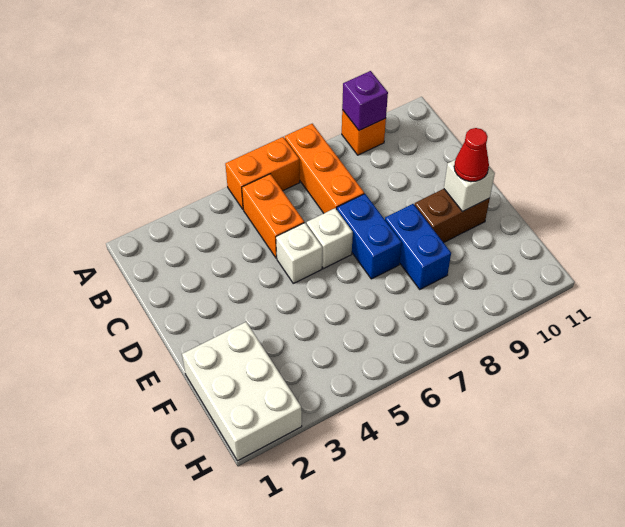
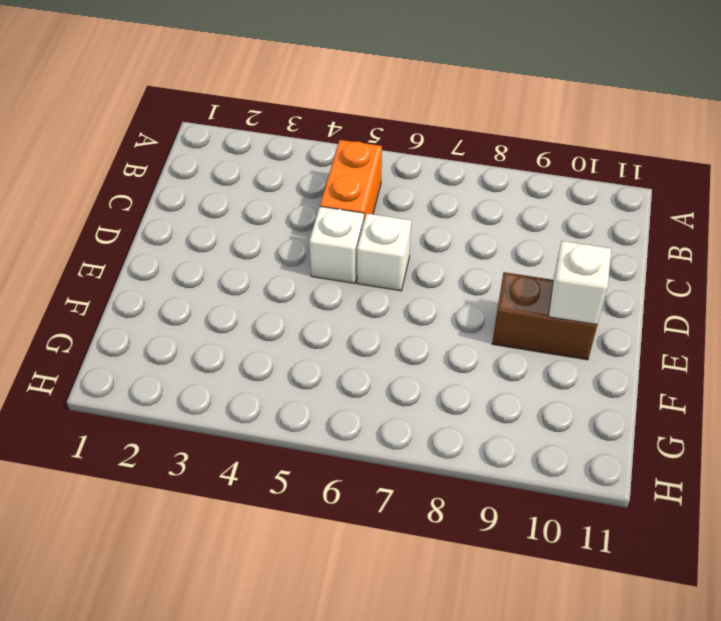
none -> orange brick A5:A6 level 1
none -> orange brick A7:C7 level 1
none -> orange brick A9 level 1

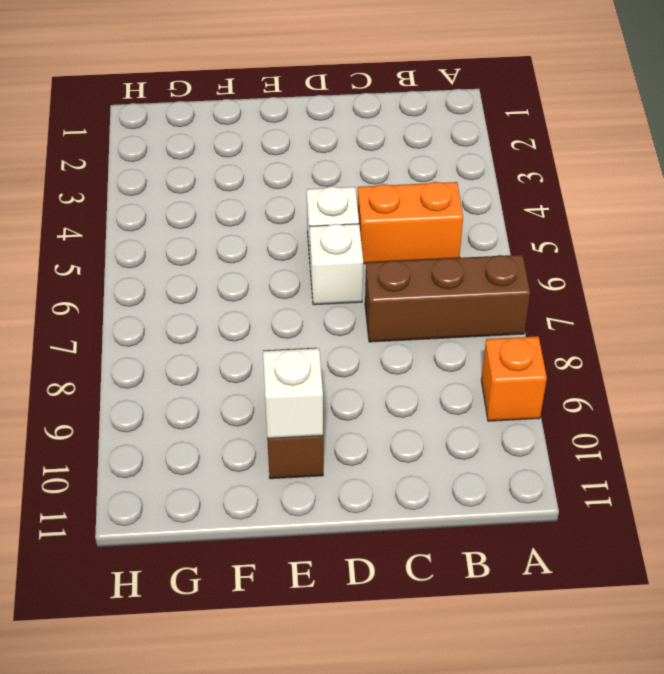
brown brick A7:C7 level 1 -> orange brick A7:C7 level 1
none -> orange brick A5:A6 level 1
none -> blue brick D7:E7 level 1
none -> blue brick E8:F8 level 1

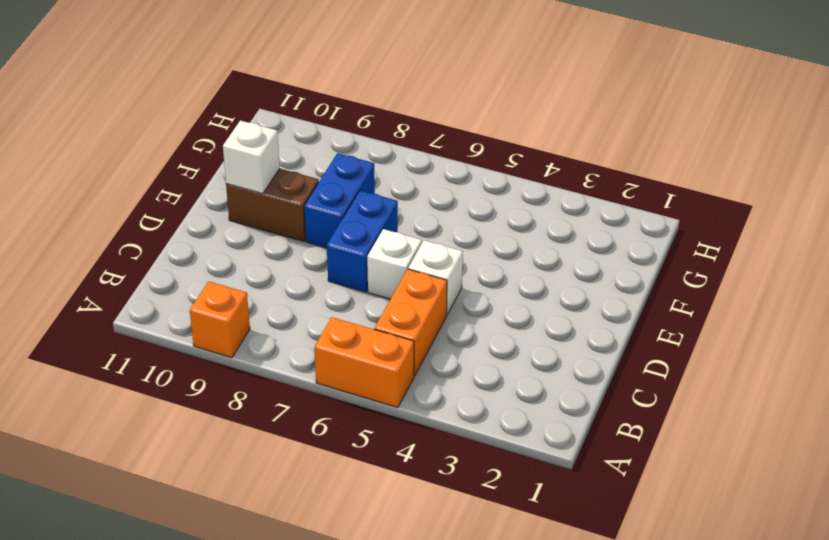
none -> orange brick A7:C7 level 1
none -> white brick F1:H2 level 1
none -> purple brick A9 level 2

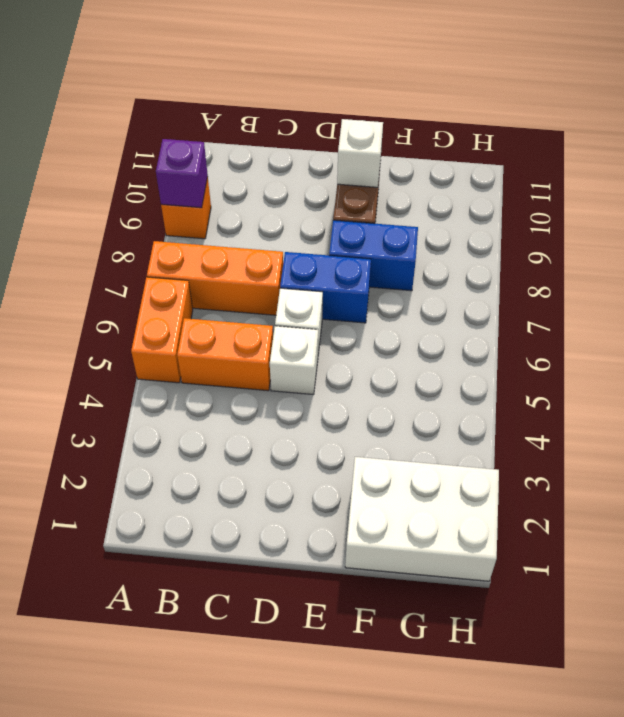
none -> red cone E10 level 3

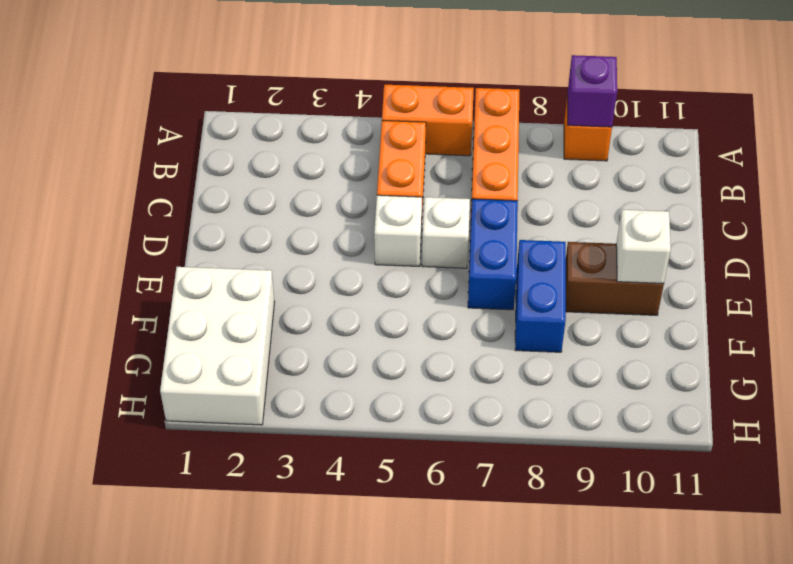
none -> red cone E10 level 3

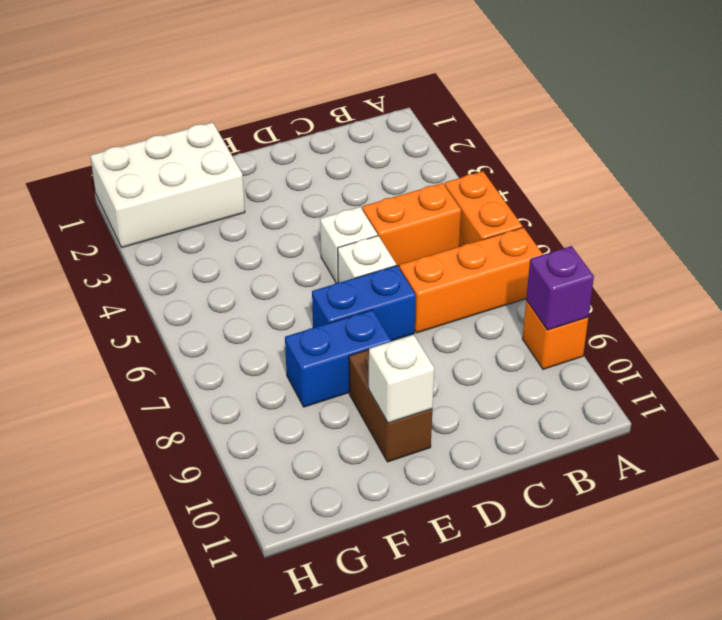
none -> red cone E10 level 3

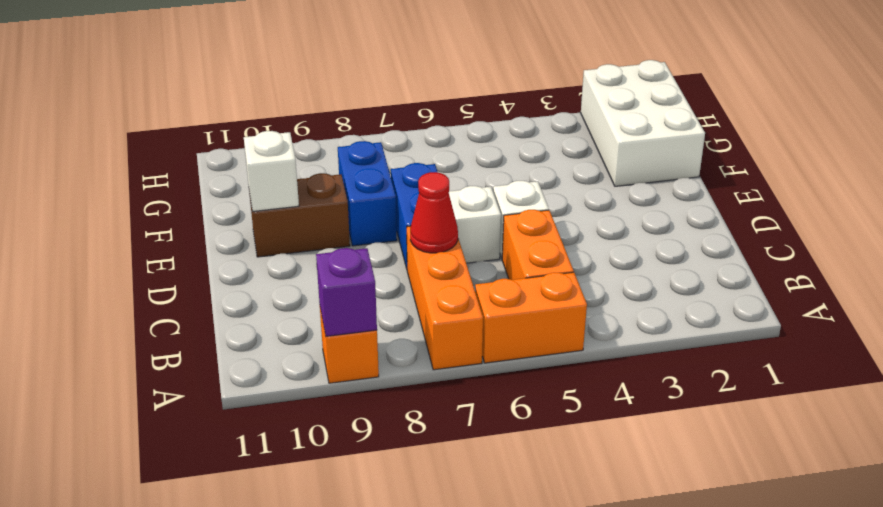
red cone C7 level 2 -> red cone E10 level 3

